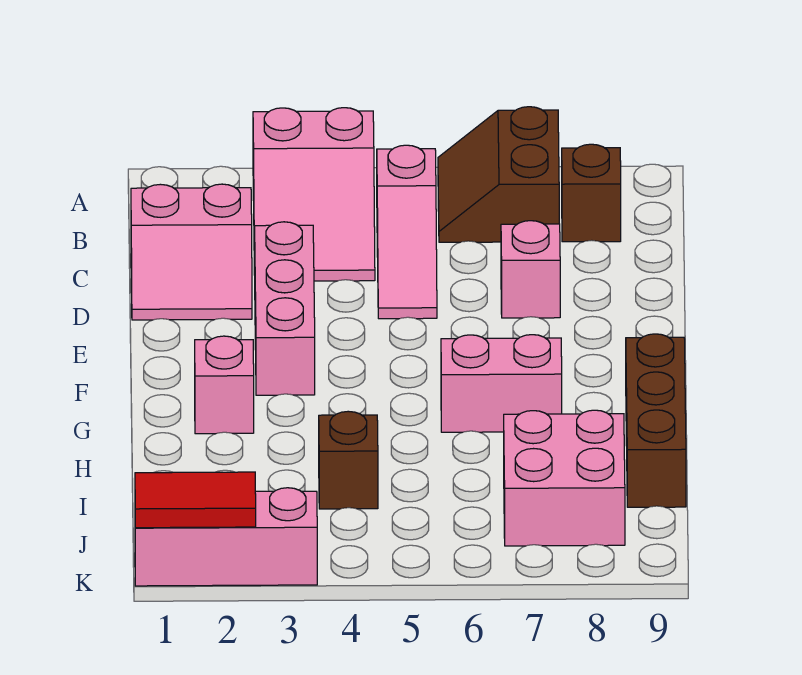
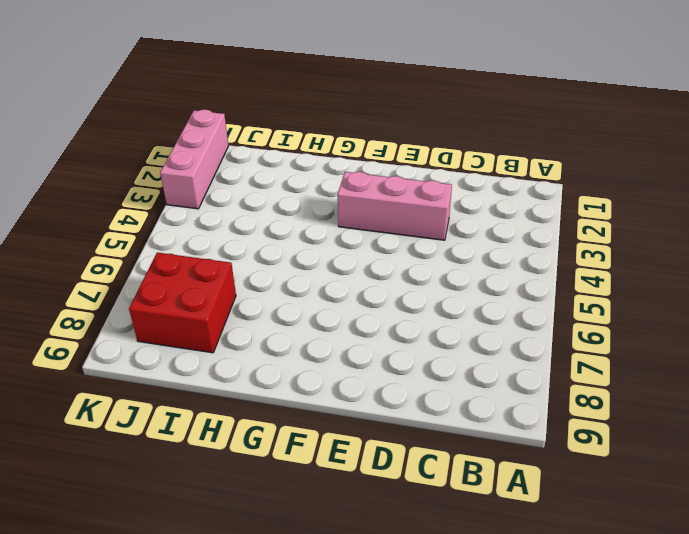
red brick I7:J8 level 1 -> pink brick I7:J8 level 1
none -> pink slope A3:C4 level 1 top A
none -> brown slope A6:B7 level 1 top 7
none -> pink slope B5:D5 level 1 top B

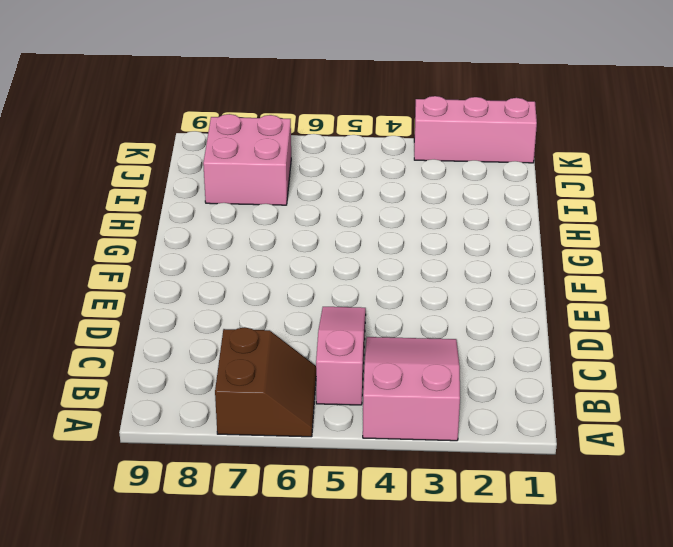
none -> brown brick B8 level 1
none -> pink slope C1:D2 level 1 top C
none -> pink brick D3:F3 level 1

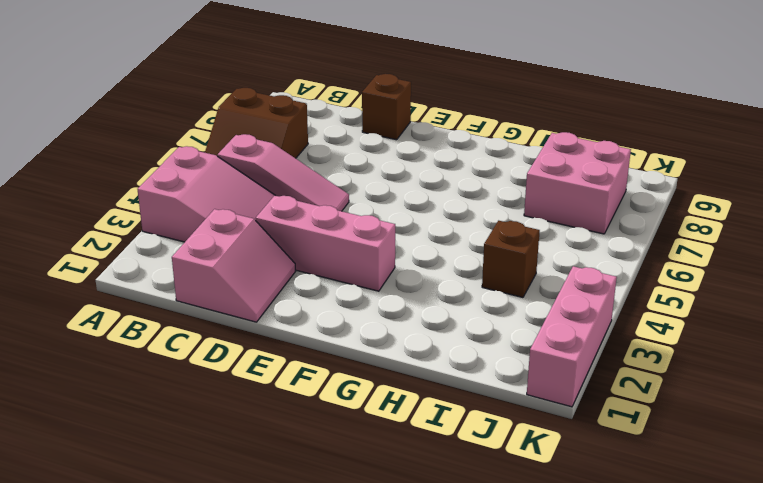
brown brick D9 level 1 -> brown brick B8 level 1
none -> pink brick D7 level 1
none -> pink brick G2 level 1
none -> pink brick G6:G7 level 1

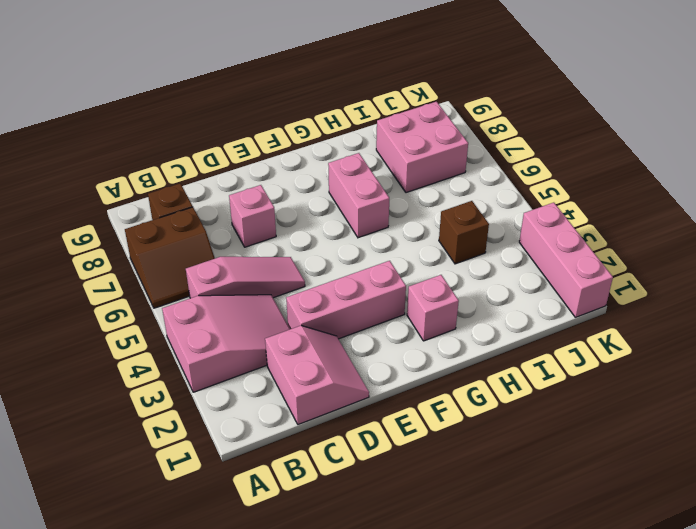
none -> brown brick G9:I9 level 1
none -> red tile K1:K2 level 2

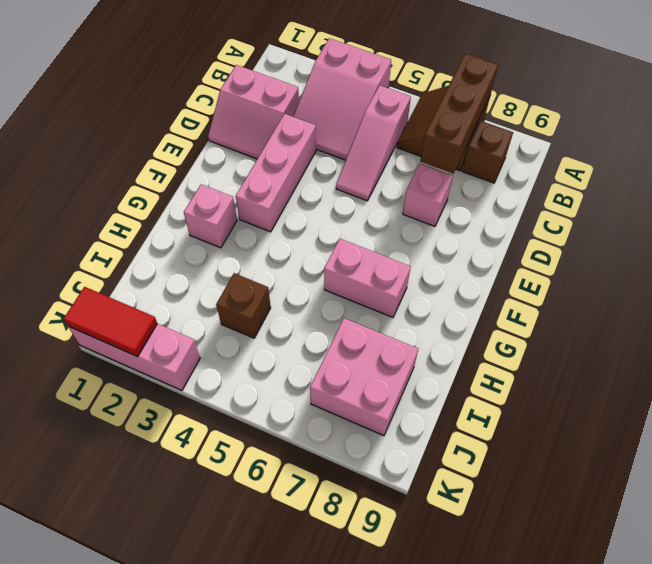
brown brick A7:C7 level 2 -> brown brick G9:I9 level 1

